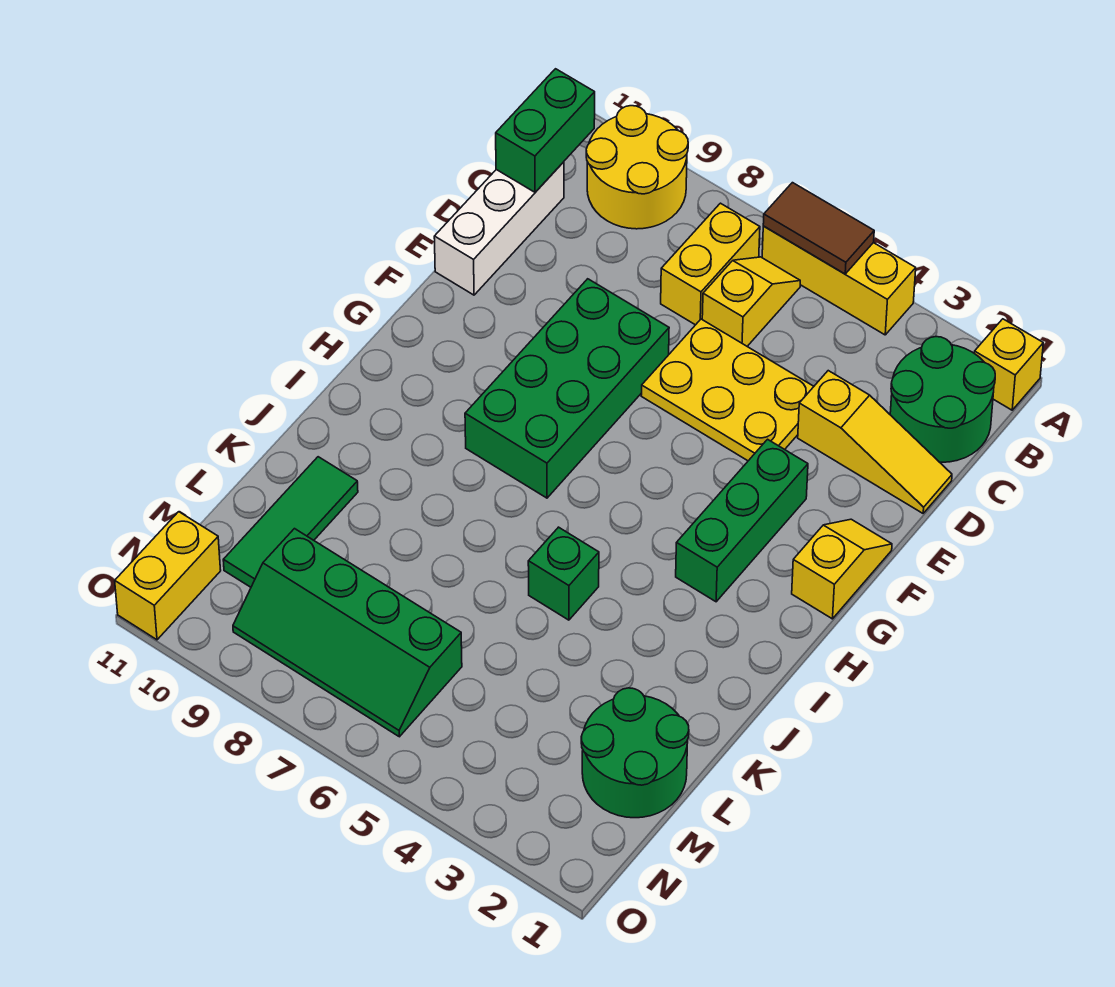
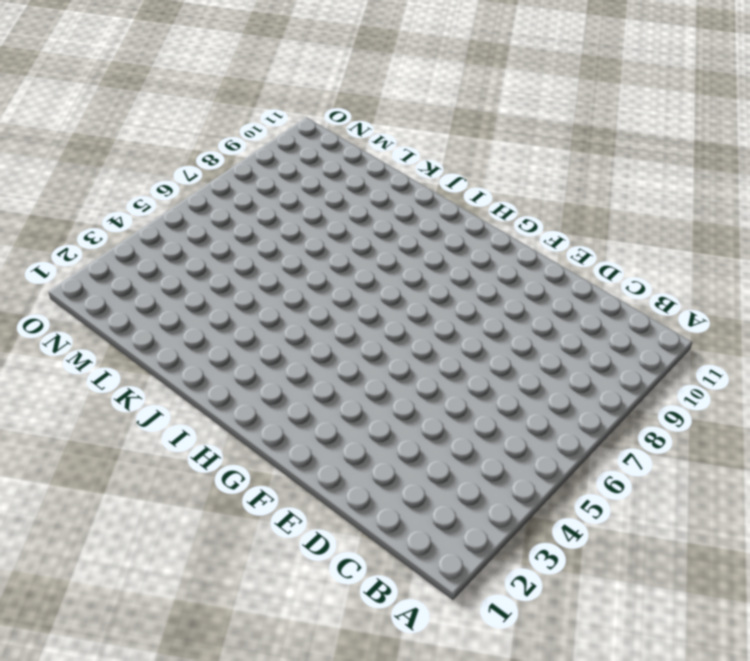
none -> yellow brick A1 level 1
none -> yellow brick A4:A6 level 1
none -> yellow round brick A9:B10 level 1

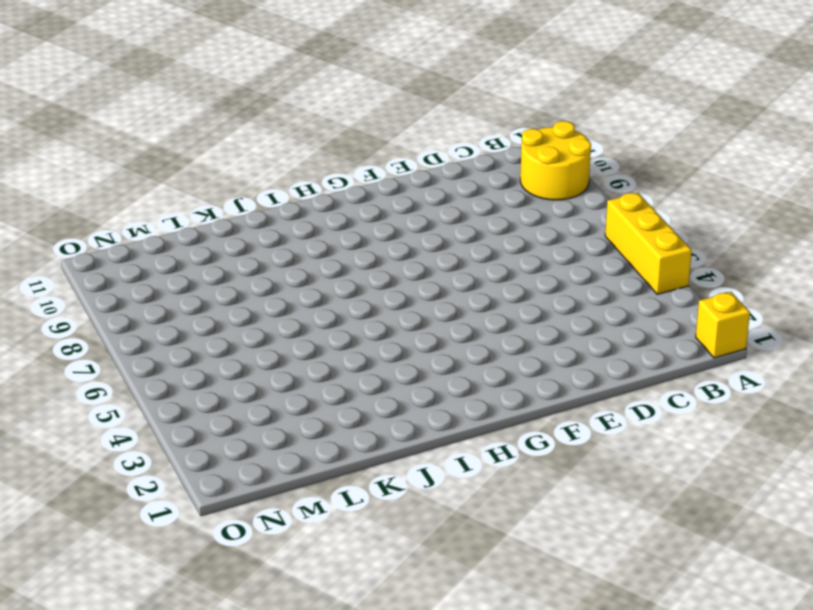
none -> green round brick B1:C2 level 1
none -> yellow slope B6:C6 level 1 top C
none -> yellow brick B7:C7 level 1

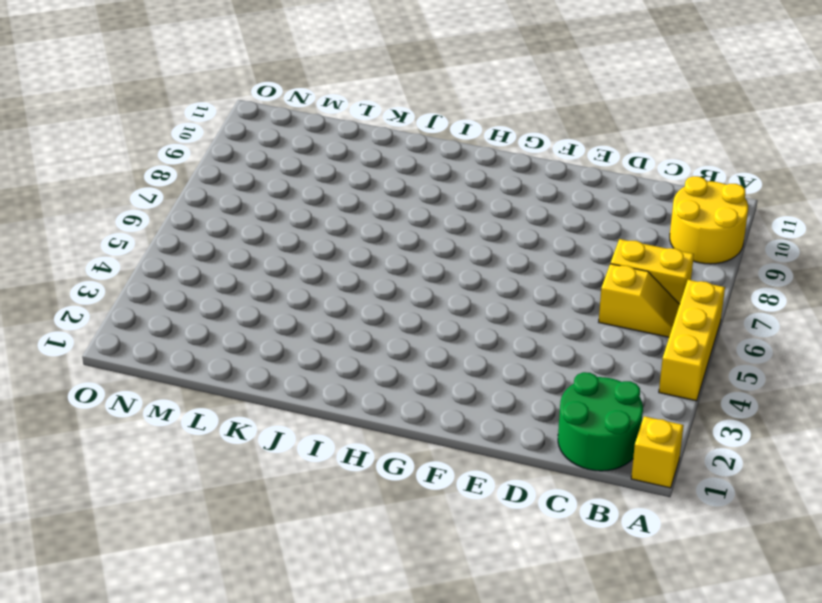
none -> white brick C11:E11 level 1
none -> yellow slope D1:D3 level 1 top 3
none -> yellow plate D4:E6 level 1

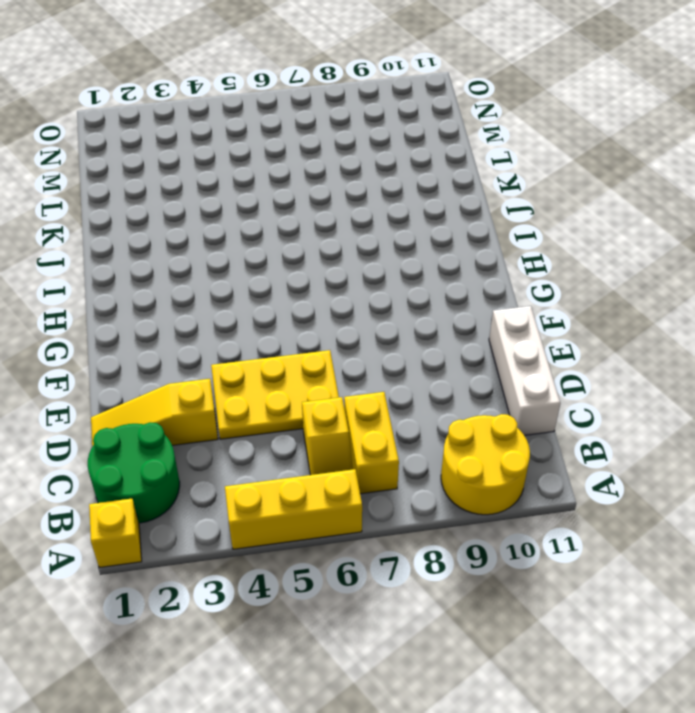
none -> green brick E7:H8 level 1
none -> yellow slope F1:G1 level 1 top G
none -> green brick F3:H3 level 1

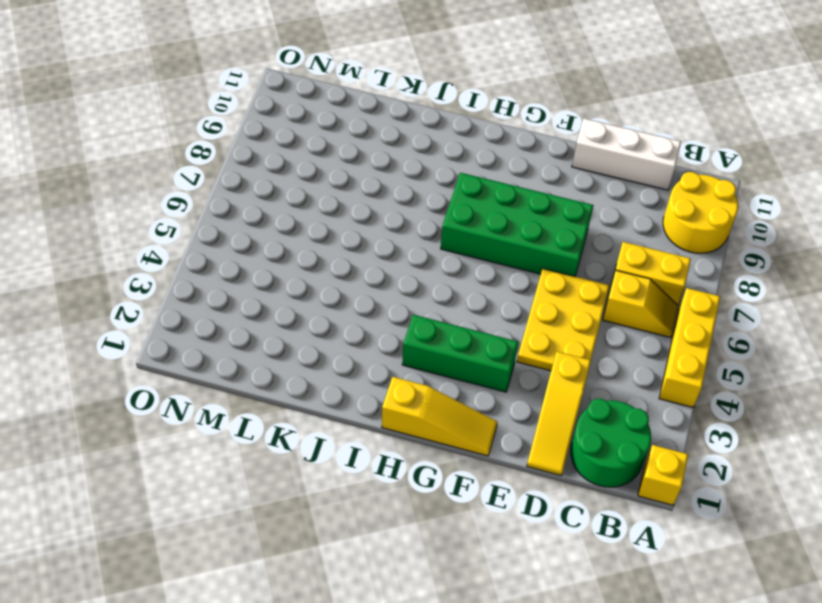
yellow slope F1:H1 level 1 top H -> yellow slope F1:G1 level 1 top G
none -> green brick J5 level 1
none -> green tile K10:M10 level 1
none -> green round brick L1:M2 level 1

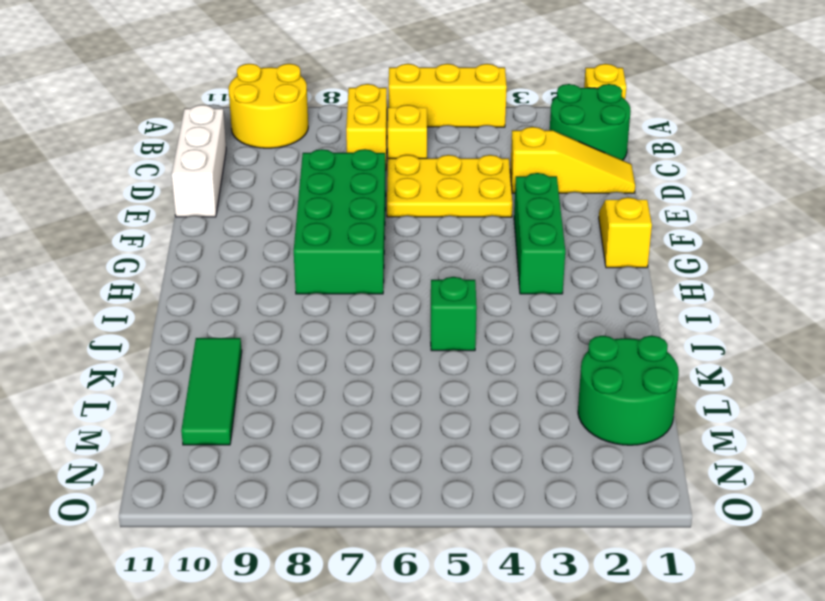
none -> green slope M6:N9 level 1 top M
none -> yellow brick N11:O11 level 1
none -> brown tile A5:A6 level 2

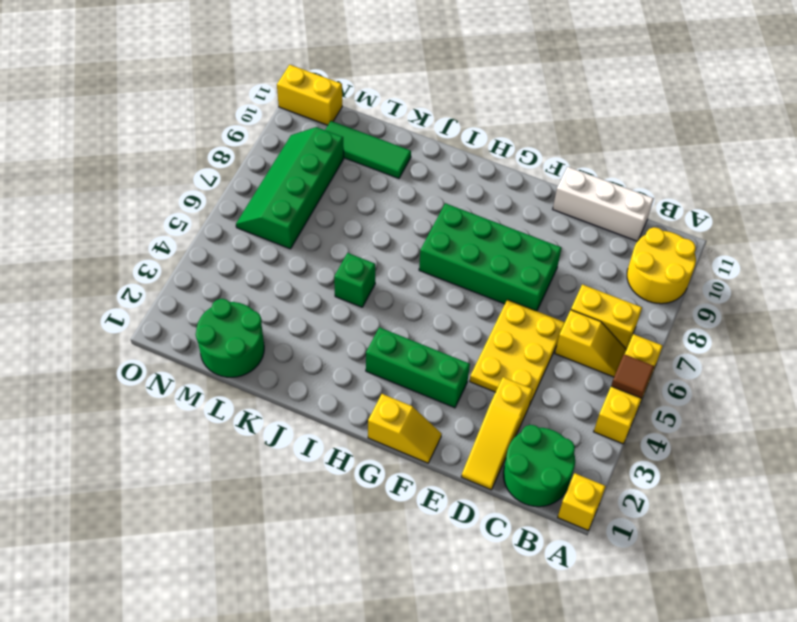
brown tile A5 level 2 -> brown tile A5:A6 level 2
none -> green brick B11:C11 level 2

